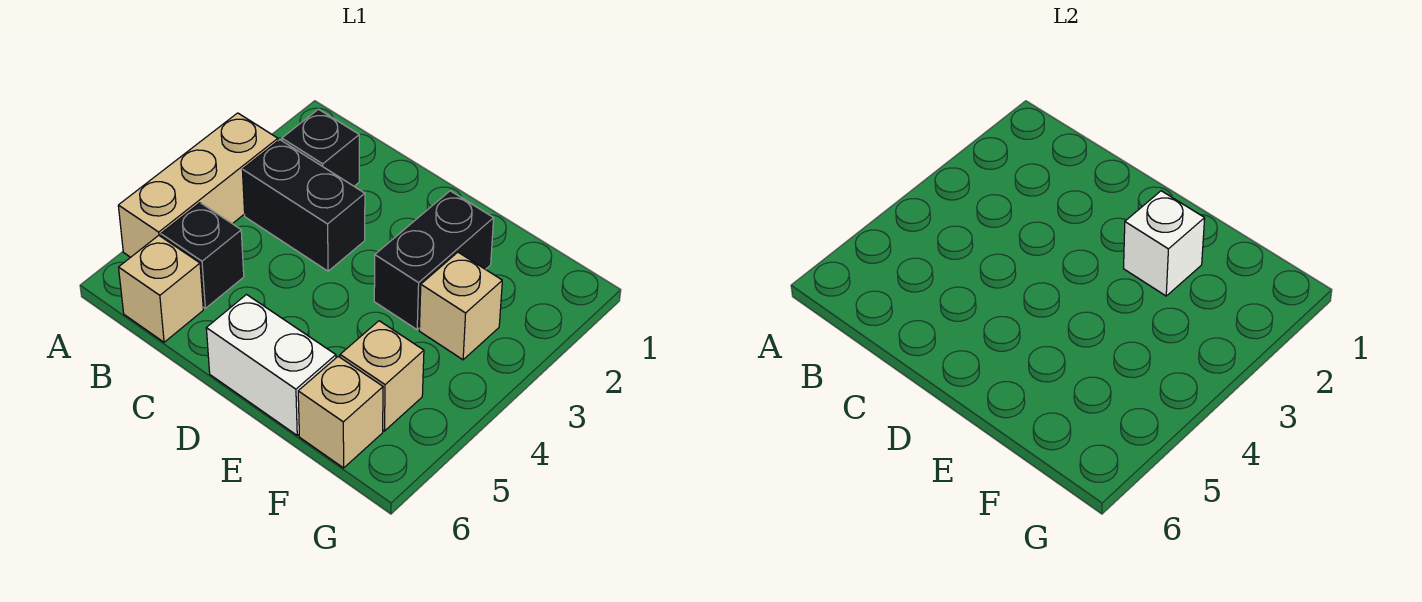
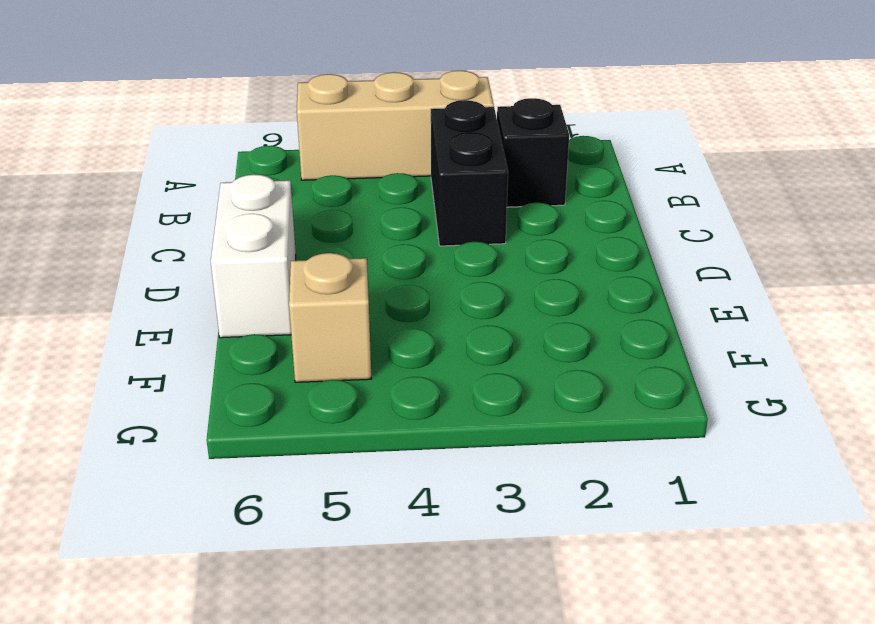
none -> black brick B5 level 1
none -> tan brick B6 level 1

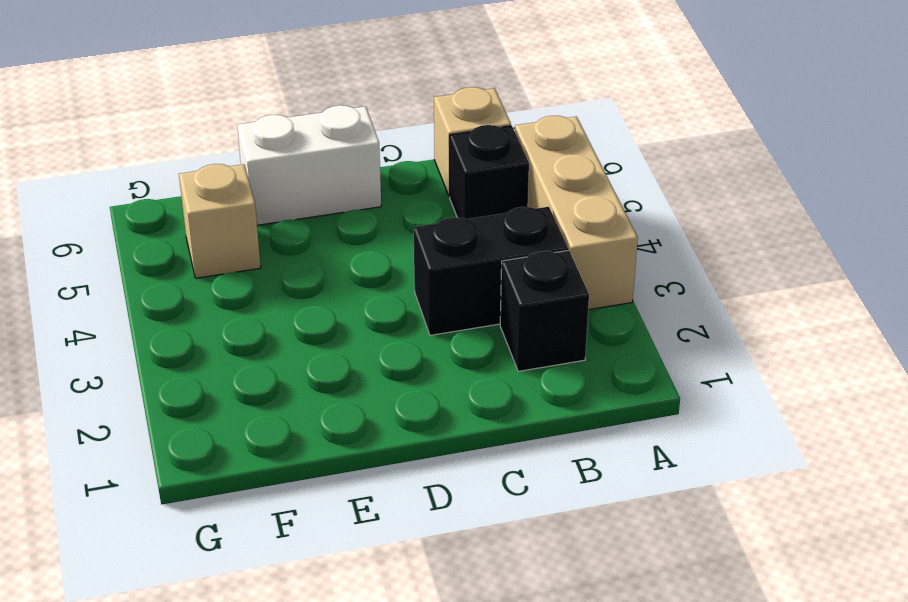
none -> black brick E2:E3 level 1
none -> tan brick F3 level 1

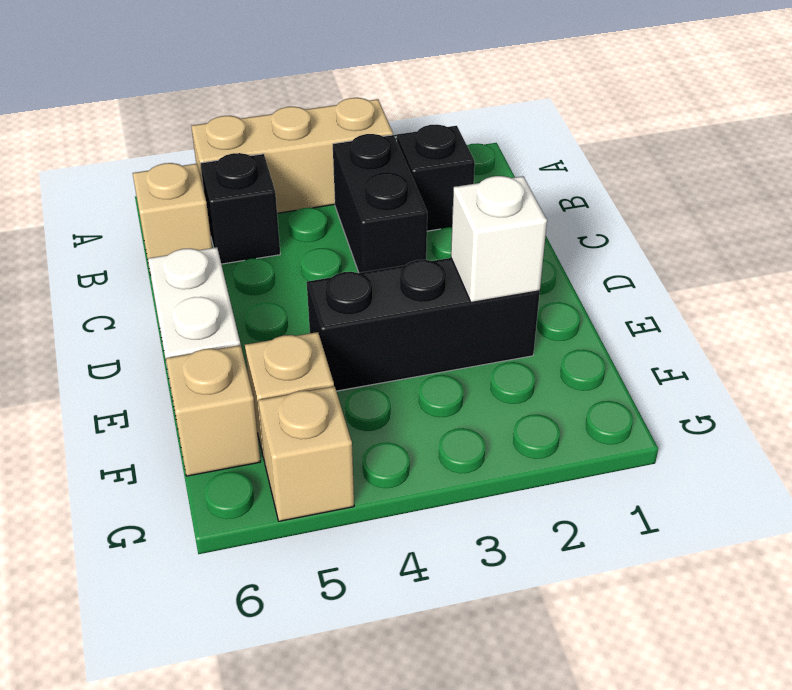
black brick E2:E4 level 1 -> black brick E2:E3 level 1
tan brick G5 level 1 -> tan brick F3 level 1

